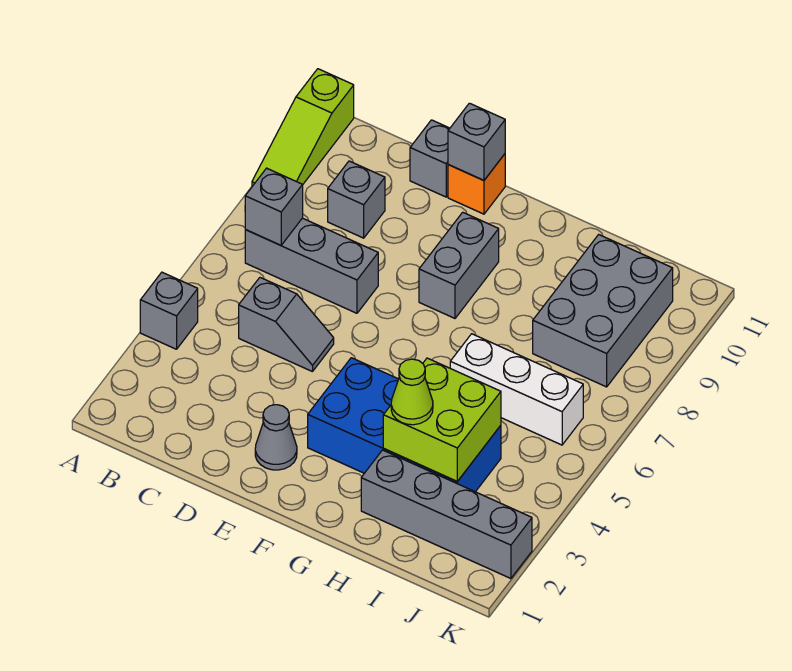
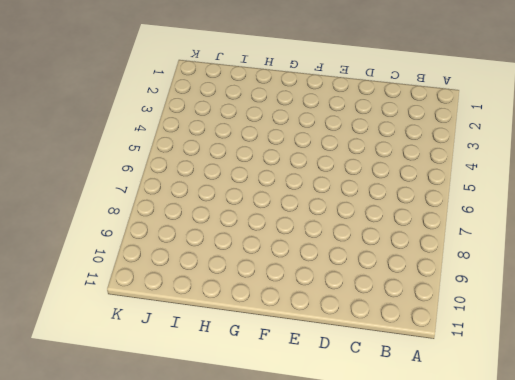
none -> grey brick A4 level 1
none -> lime slope A9:A11 level 1 top 11
none -> grey brick B7:D7 level 1

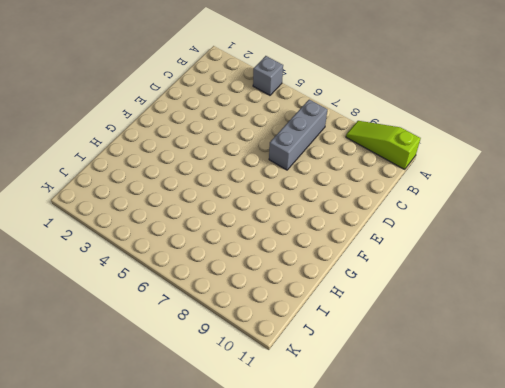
none -> grey slope C5:D5 level 1 top C
none -> grey brick C9 level 1
none -> grey brick D11 level 1

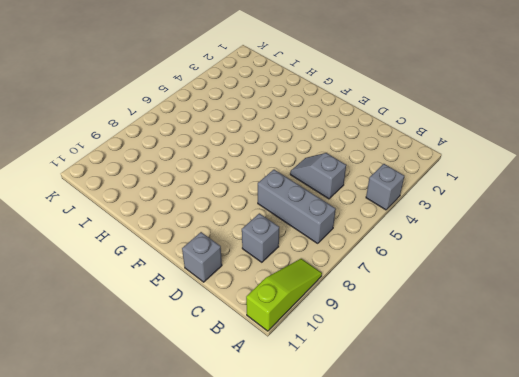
none -> grey cone E2 level 1
none -> orange brick E11 level 1
none -> blue brick F3:I4 level 1

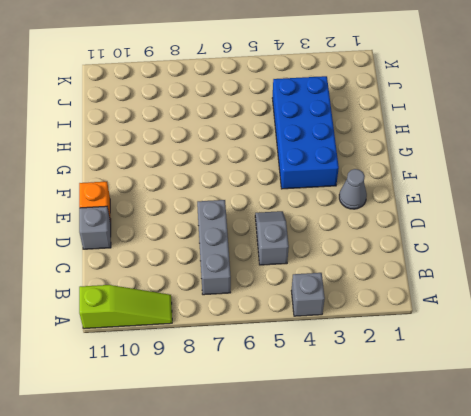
none -> grey brick C9 level 1
none -> grey brick F8:F9 level 1
none -> grey brick H2:K2 level 1

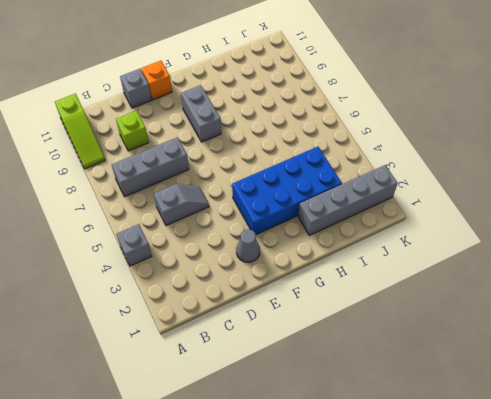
lime brick C9 level 1 -> grey brick C9 level 1
none -> white brick H6:J6 level 1
none -> grey brick I8:J10 level 1
none -> grey brick B7 level 2

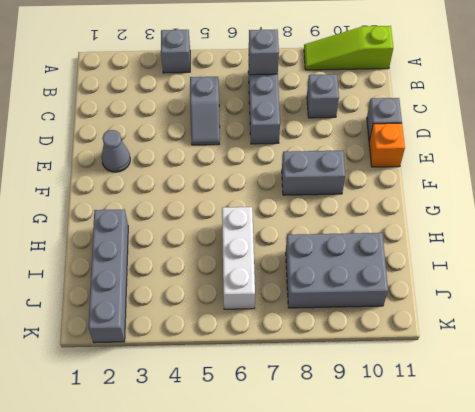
none -> blue brick F3:I4 level 1
none -> grey brick E11 level 2
none -> lime brick H3:I4 level 2

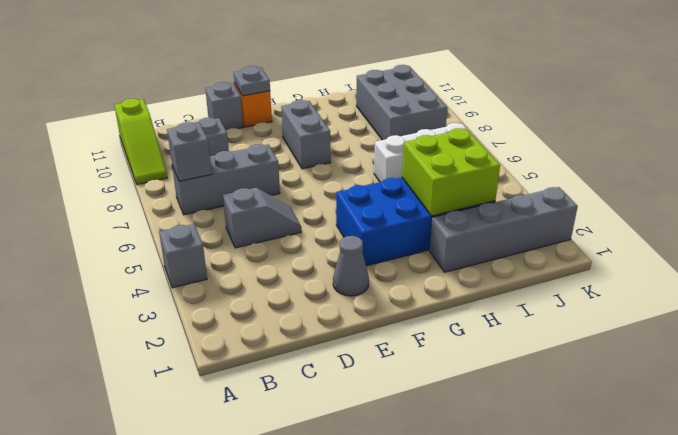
grey plate E11 level 2 -> grey brick E11 level 2
none -> lime cone H3 level 3

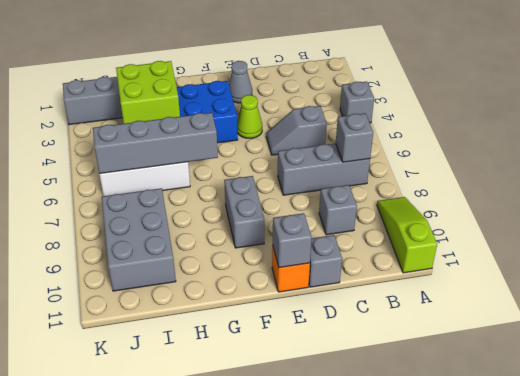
lime cone E4 level 1 -> lime cone H3 level 3
grey brick G6:J6 level 2 -> none

